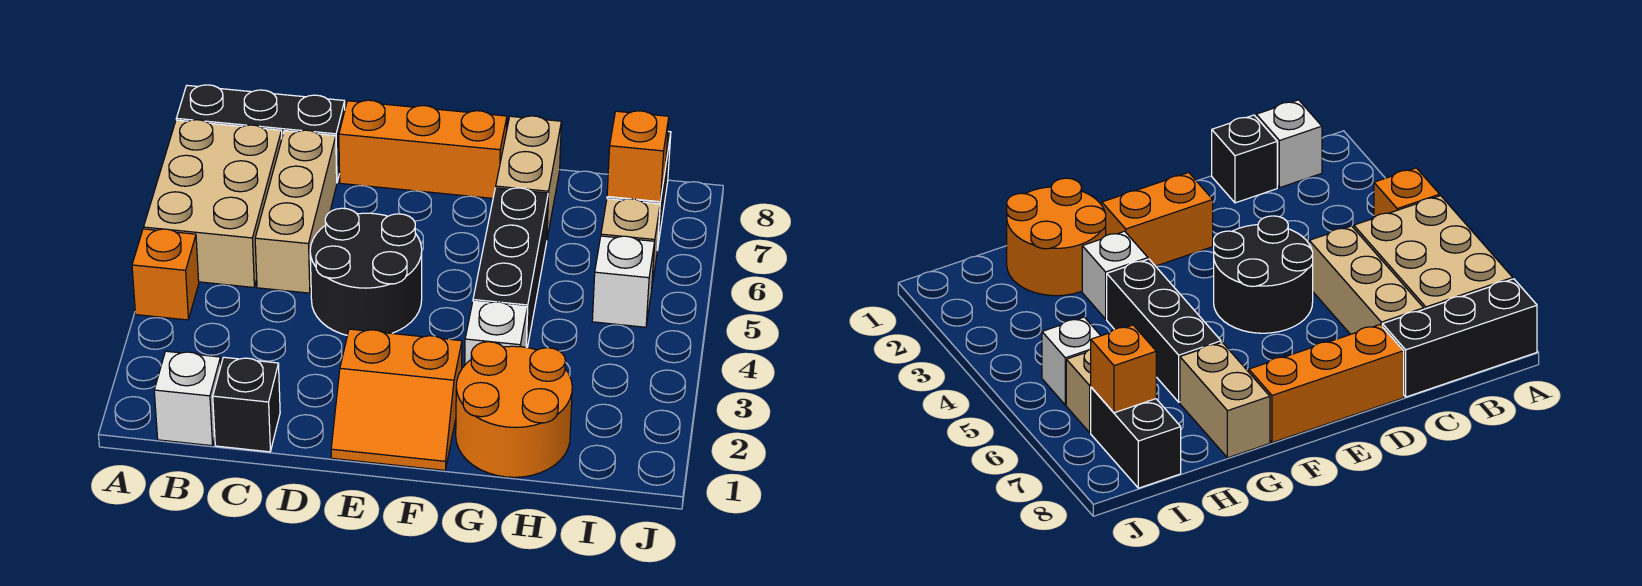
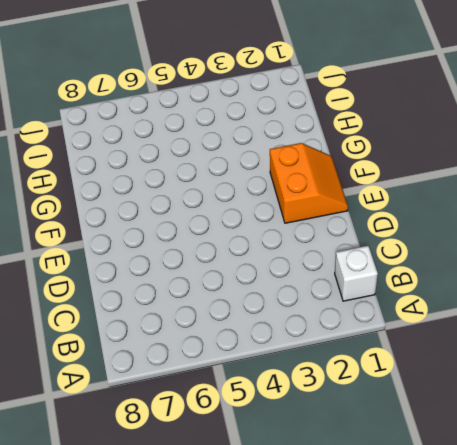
none -> orange brick A4 level 1
none -> tan brick A5:B7 level 1
none -> black brick A8:C8 level 1

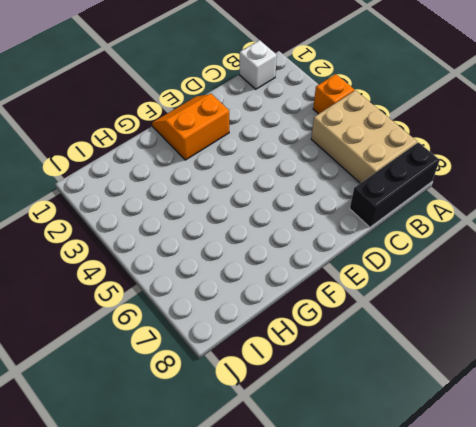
none -> black brick C1 level 1
none -> tan brick C5:C7 level 1
none -> black round brick D4:E5 level 1

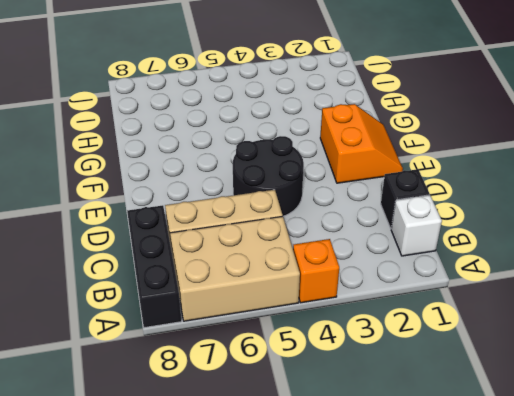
none -> orange brick D8:F8 level 1
none -> orange round brick G1:H2 level 1
none -> white brick G3 level 1

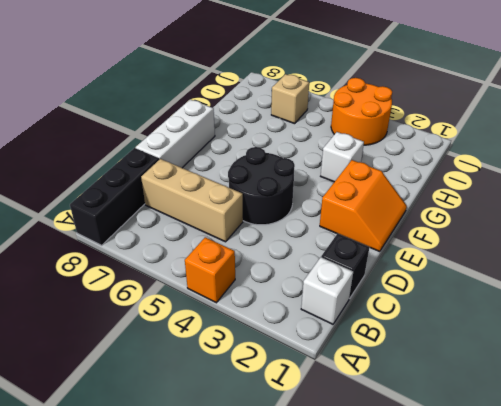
white brick D8:F8 level 1 -> orange brick D8:F8 level 1
orange round brick I3:J4 level 1 -> orange round brick G1:H2 level 1
none -> tan brick A5:B7 level 1
none -> black brick G4:G6 level 1
none -> tan brick G7:G8 level 1

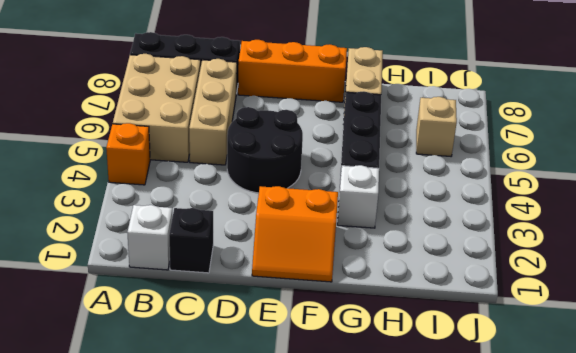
none -> orange round brick G1:H2 level 1
none -> white brick I5 level 1
none -> black brick I7:I8 level 1

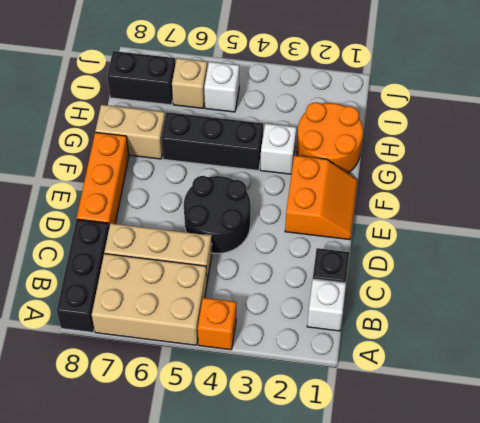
none -> orange brick I7 level 2

